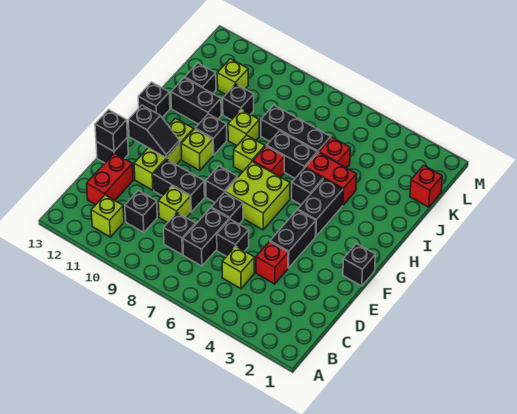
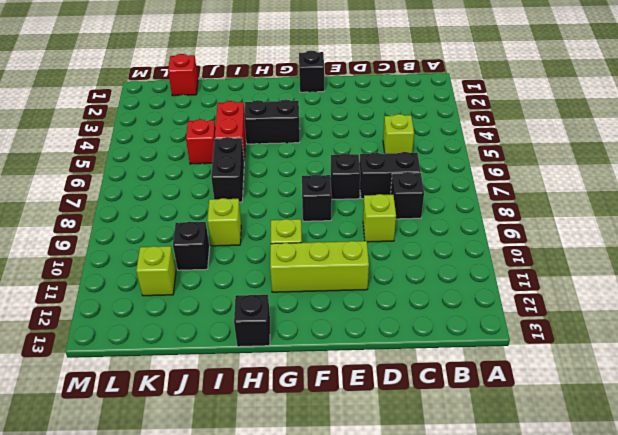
none -> lime brick B11 level 1
none -> black brick C10 level 1
none -> red brick C12:D12 level 1
none -> red brick D4 level 1

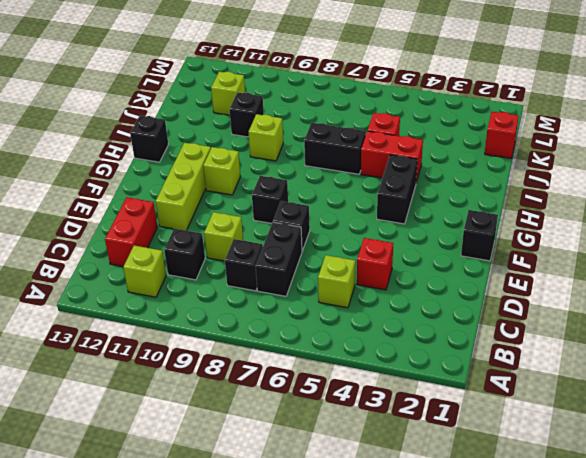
none -> black brick D6 level 1
none -> black brick E4:F4 level 1
none -> black brick E9:E10 level 1
none -> black brick E13 level 1

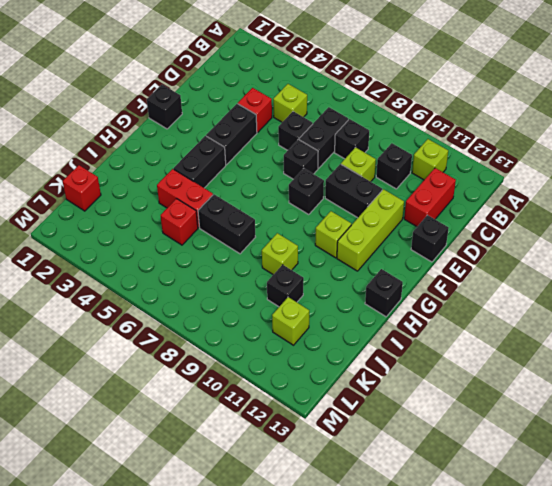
none -> lime brick F6:G7 level 1
none -> black brick H5 level 1
none -> red brick H7 level 1
none -> lime brick H8 level 1

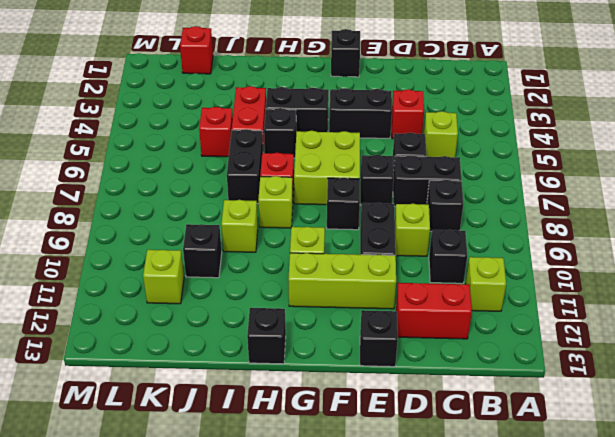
none -> black brick H10 level 1
none -> black brick I11:I12 level 1
none -> black brick J6:J8 level 1
none -> black brick J12 level 1

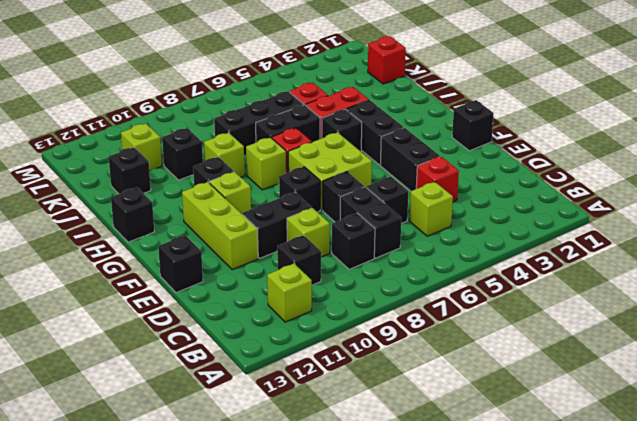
none -> red brick C12:D12 level 1
none -> black brick I11:I12 level 1
none -> black brick E13 level 2
none -> black slope F11:F12 level 2 top 12

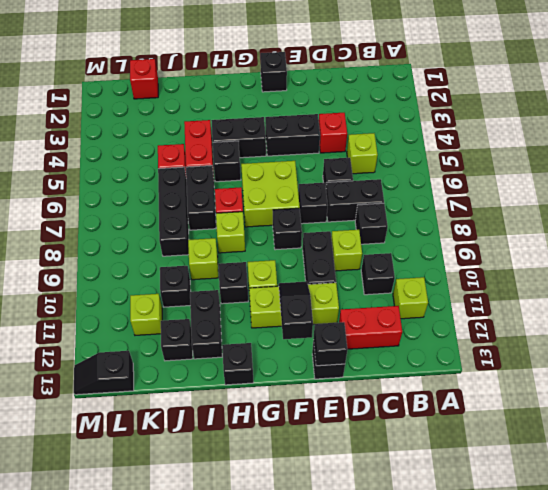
black slope L13:M13 level 1 top L -> none

